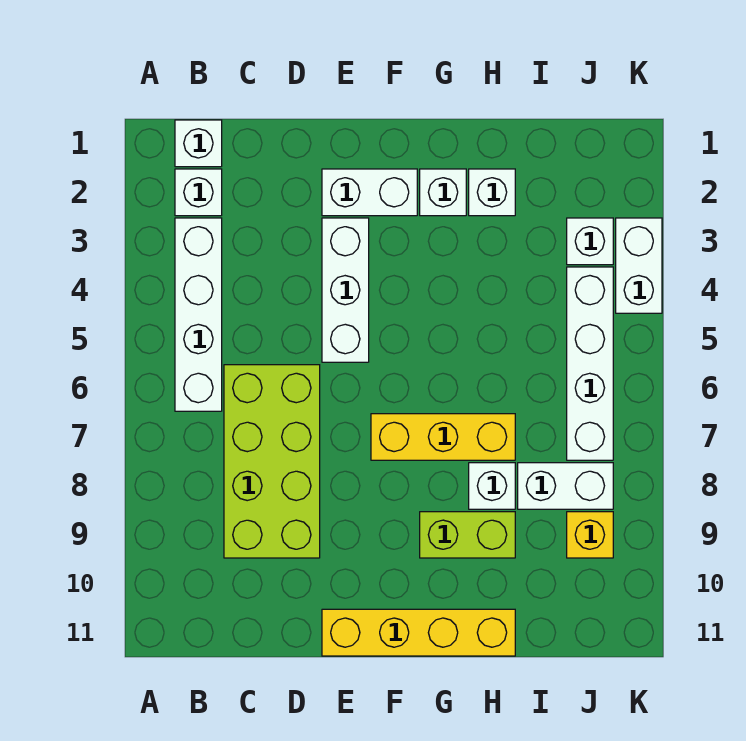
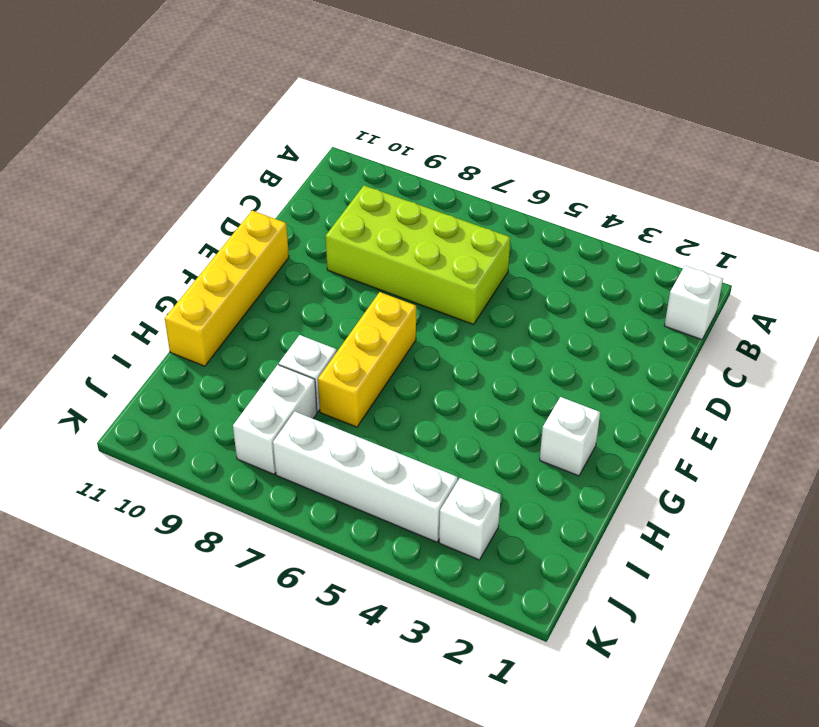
none -> white brick B2 level 1
none -> white brick B3:B6 level 1
none -> white brick E2:F2 level 1

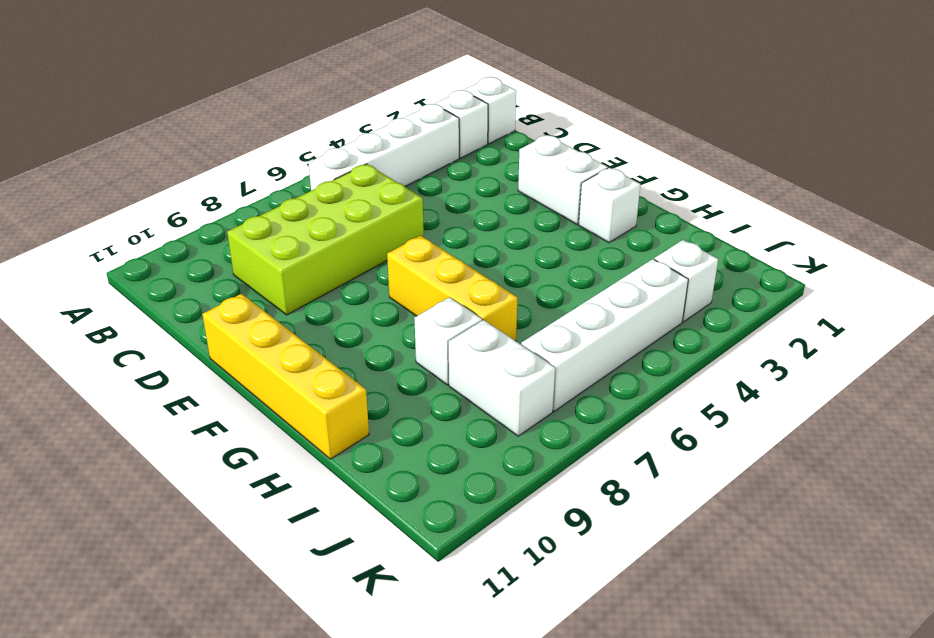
none -> white brick E3:E5 level 1
none -> lime brick G9:H9 level 1
none -> white brick H2 level 1

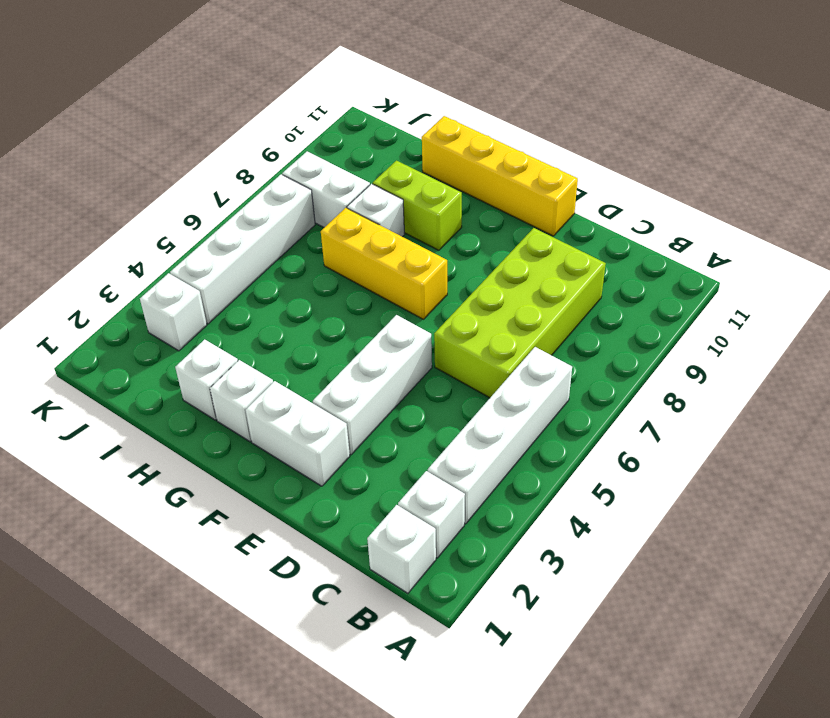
none -> yellow brick J9 level 1
none -> white brick K3:K4 level 1

